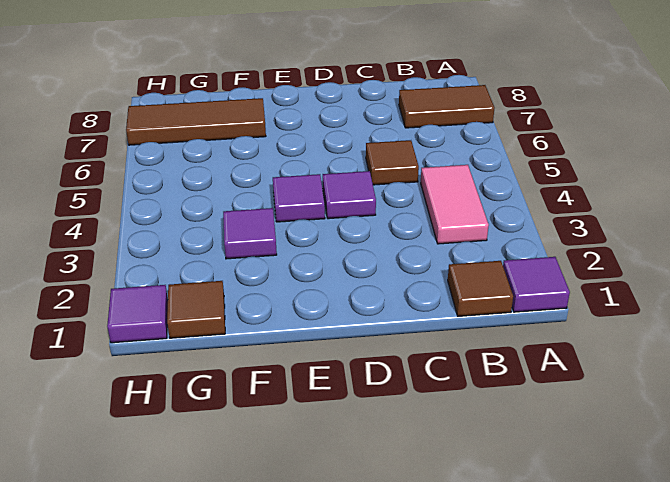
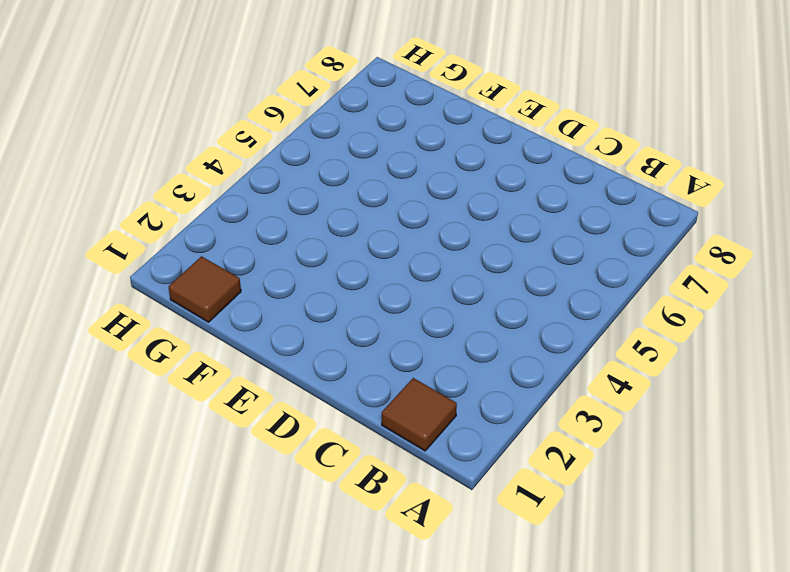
none -> purple tile A1 level 1
none -> brown tile A7:B7 level 1

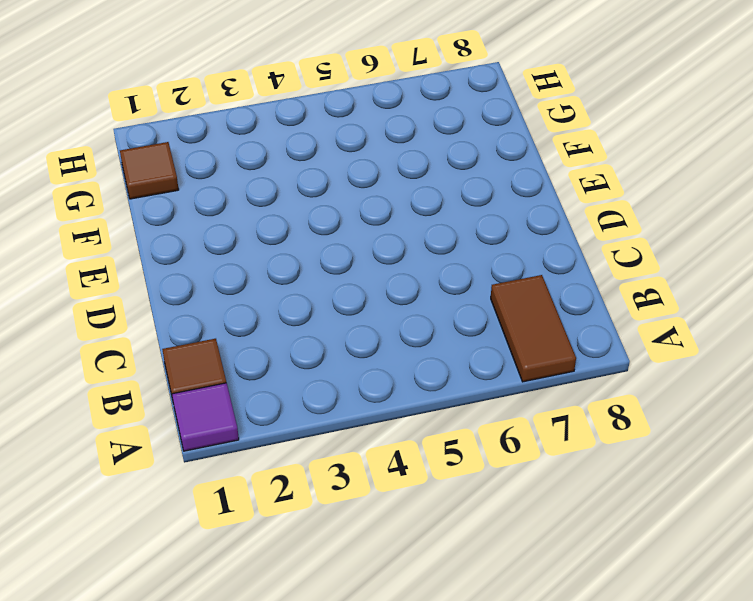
none -> pink tile B3:B4 level 1
none -> brown tile C5 level 1

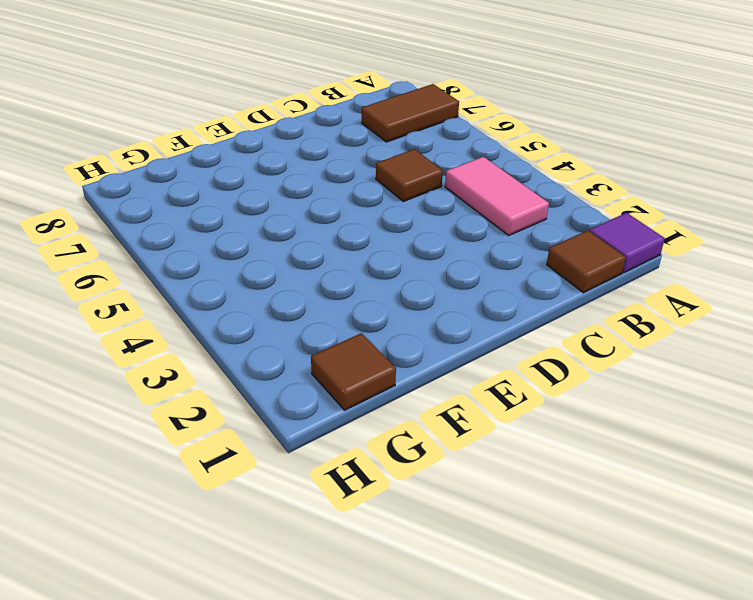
none -> purple tile D4 level 1
none -> purple tile E4 level 1

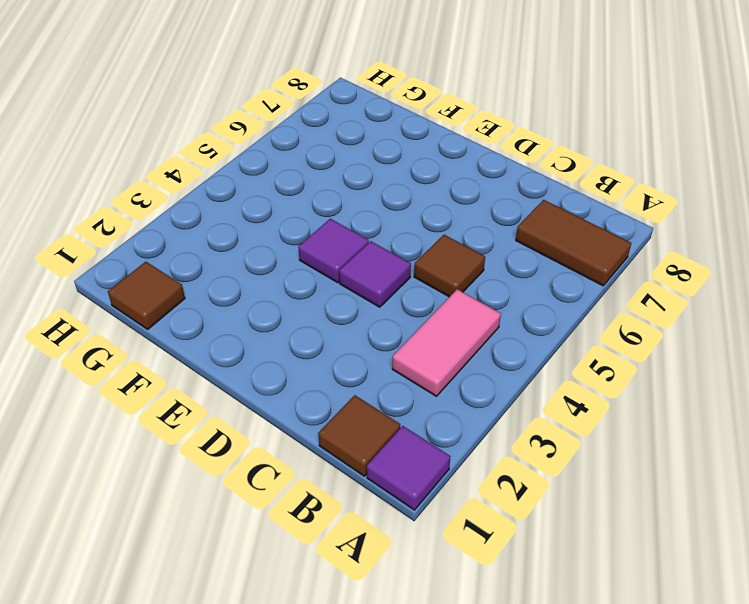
none -> purple tile F3 level 1
none -> brown tile F7:H7 level 1

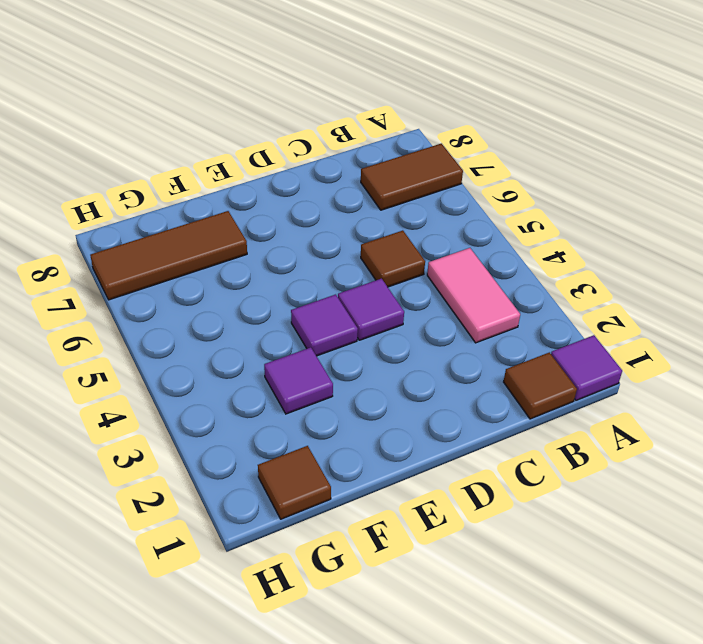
none -> purple tile H1 level 1

